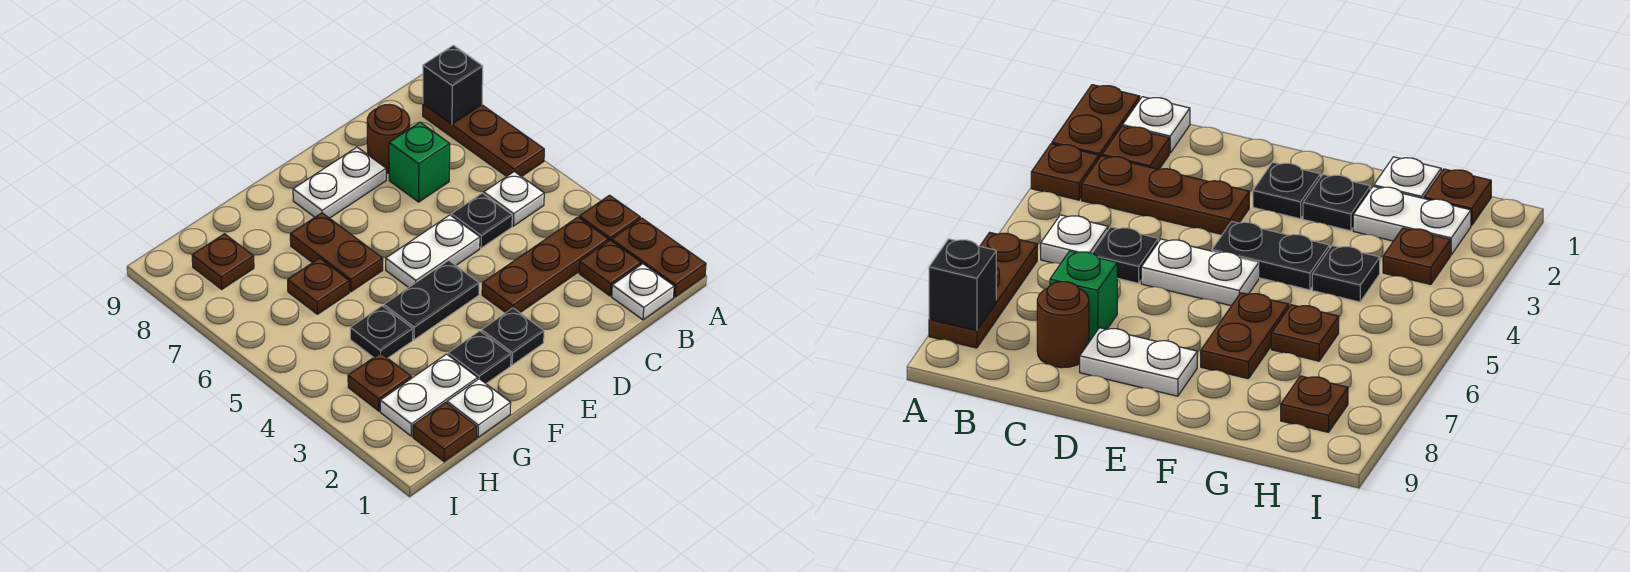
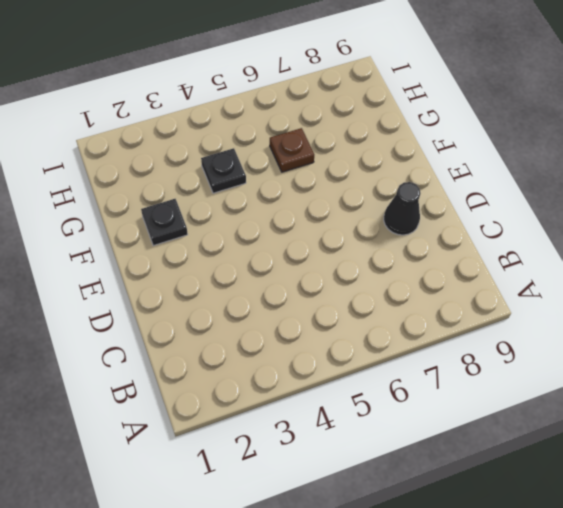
black cone D8 level 1 -> white plate D8:E8 level 1
none -> brown plate A1:A2 level 1
none -> brown plate A3 level 1
none -> brown plate A6:A8 level 1

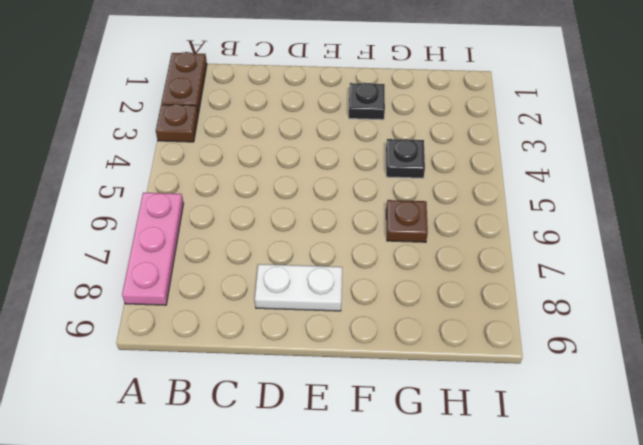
pink plate A6:A8 level 1 -> brown plate A6:A8 level 1
none -> white plate B1 level 1
none -> brown plate B2 level 1
none -> brown plate B3:D3 level 1

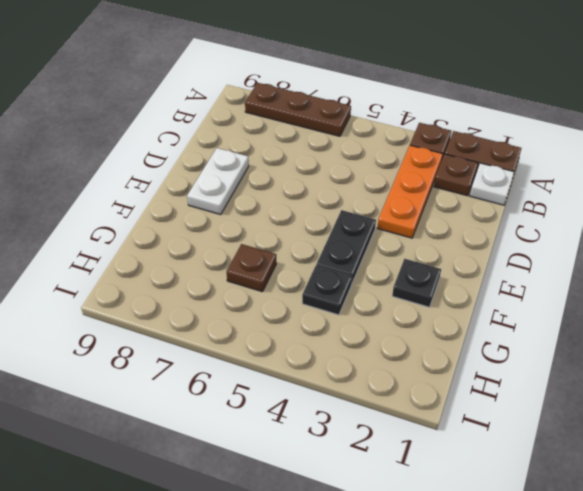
orange plate B3:D3 level 1 -> brown plate B3:D3 level 1
none -> white plate B5 level 1
none -> black plate C5 level 1
none -> green brick C7 level 1

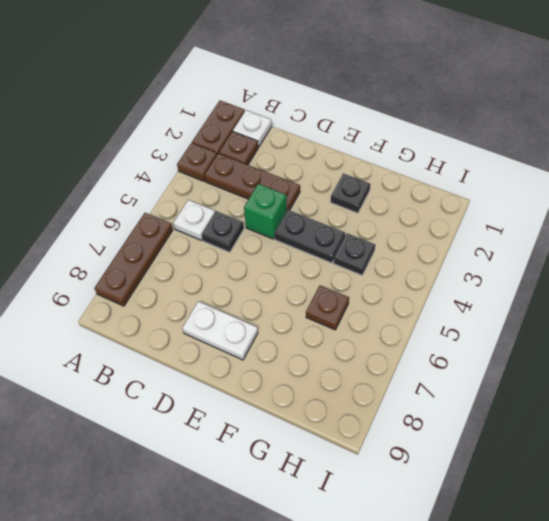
green brick D4 level 1 -> green brick C7 level 1
none -> brown round brick C8 level 1
none -> white plate D5:E5 level 1
none -> black plate E2 level 1

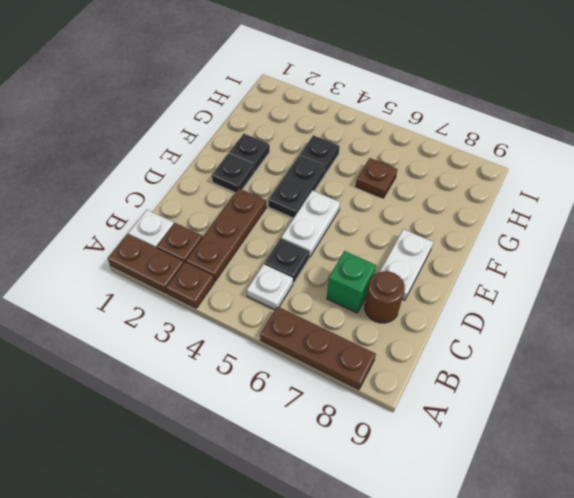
none -> brown plate F6:F7 level 1
none -> white plate G1 level 1
none -> white plate G2:H2 level 1

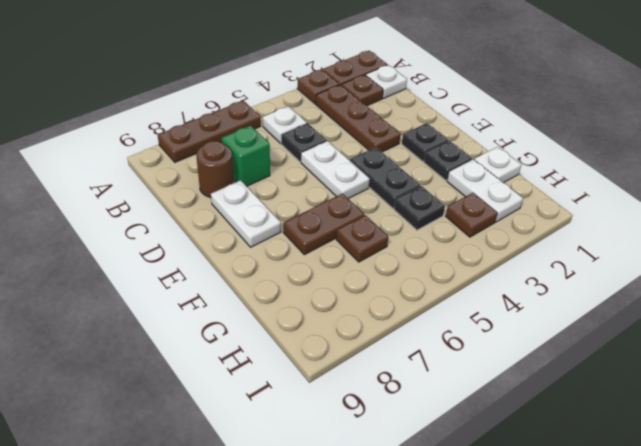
none -> brown plate H1 level 1
none -> brown plate H8 level 1
none -> black brick A8 level 2

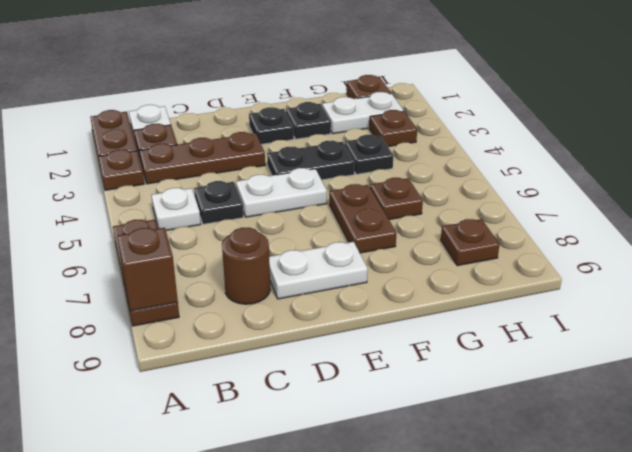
brown brick A8 level 2 -> black brick A8 level 2
none -> green brick C7 level 1
none -> white plate G1 level 1

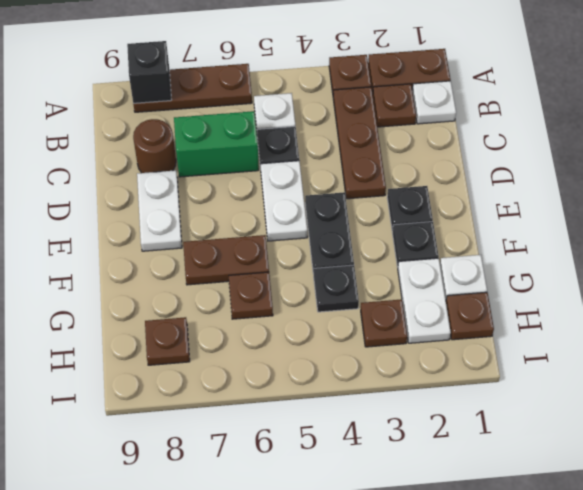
green brick C6:C7 level 1 -> green brick C7 level 1

